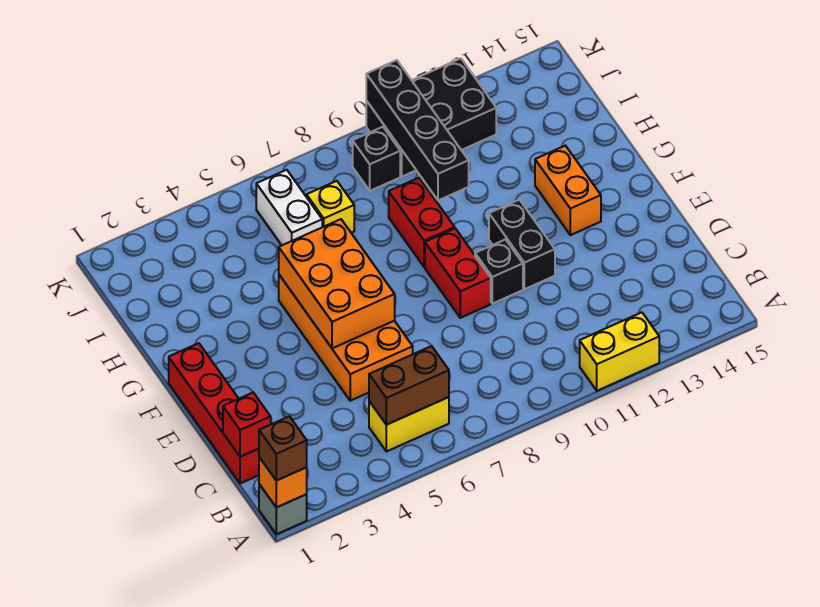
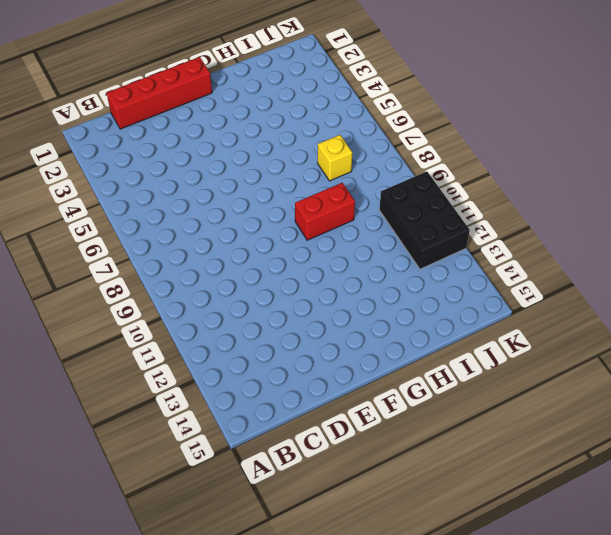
none -> grey brick A1 level 1
none -> yellow brick A11:A12 level 1
none -> yellow brick B5:B6 level 1

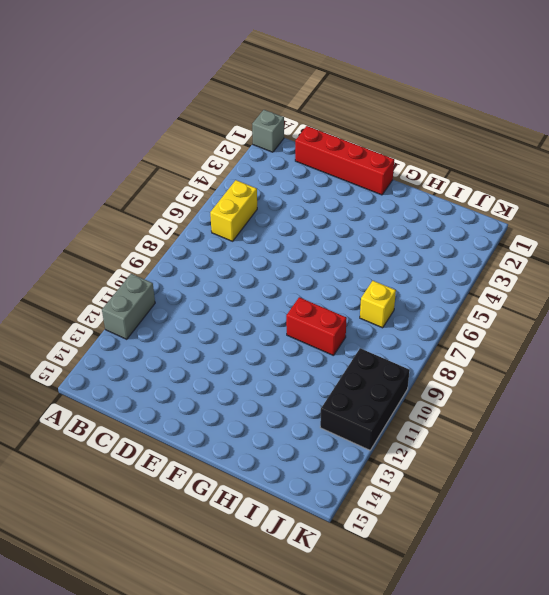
grey brick A11:A12 level 1 -> yellow brick A11:A12 level 1
none -> orange brick D5:G6 level 1
none -> red brick E9:F9 level 1
none -> black brick E10 level 1

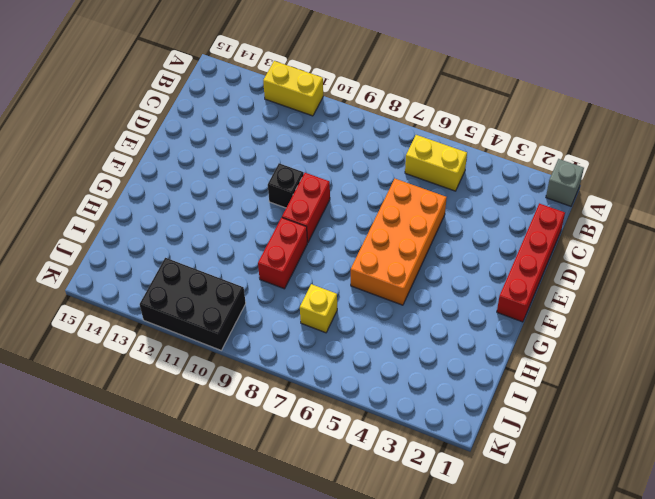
none -> black brick E11:F11 level 1
none -> orange brick F13:G13 level 1
none -> white brick I6:J6 level 1

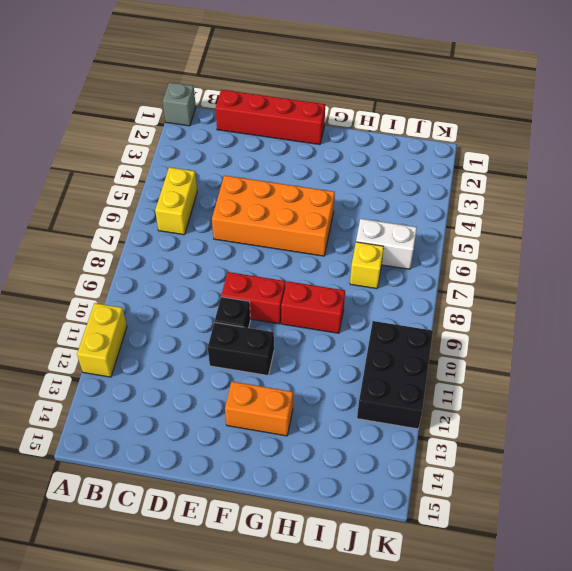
none -> black brick J9 level 1
none -> orange brick A1 level 2
none -> brown brick B5:B6 level 2

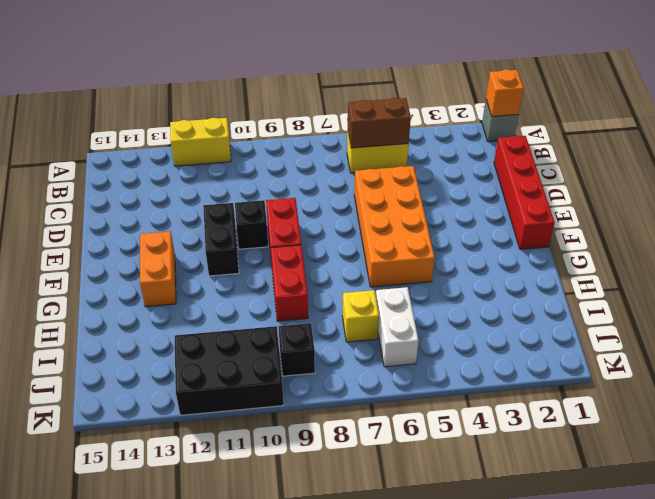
none -> red brick C1 level 2
none -> orange brick E5:G6 level 2
none -> black brick H10:K10 level 2

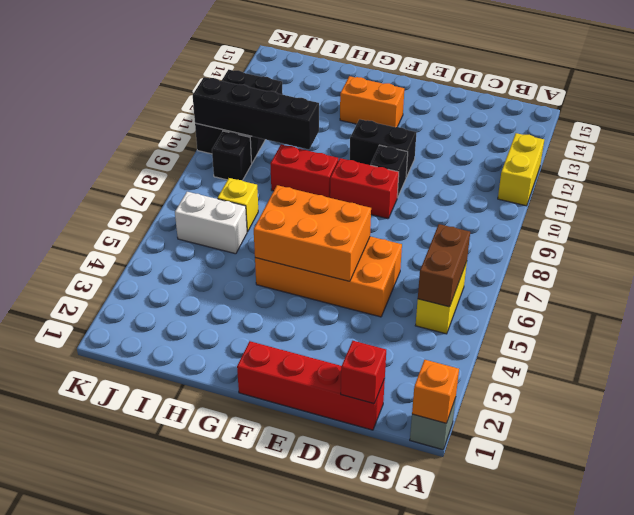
none -> brown brick A1 level 3

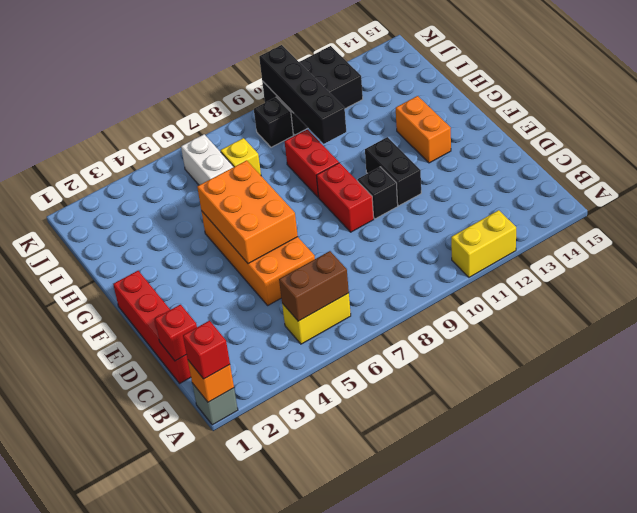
red brick A1 level 3 -> brown brick A1 level 3

